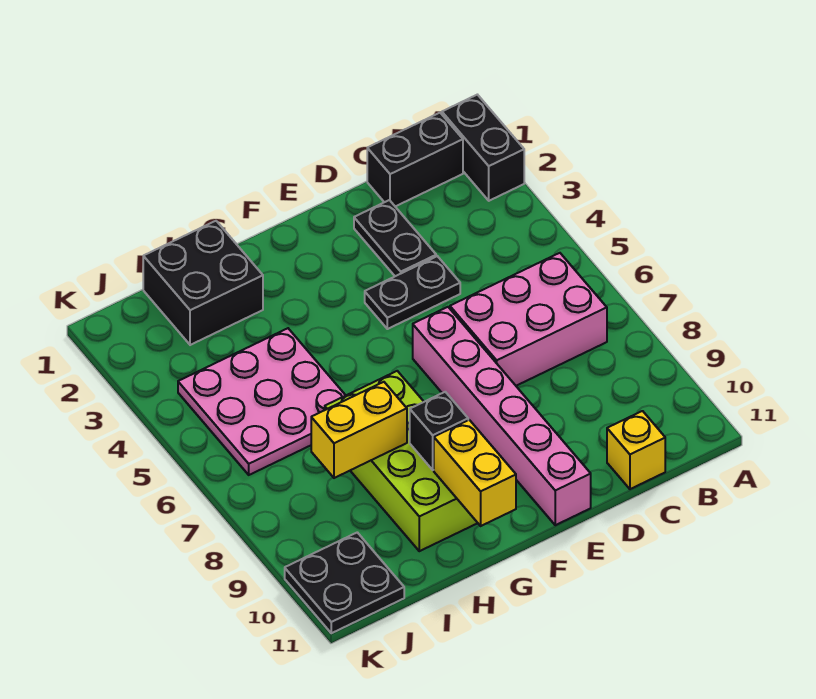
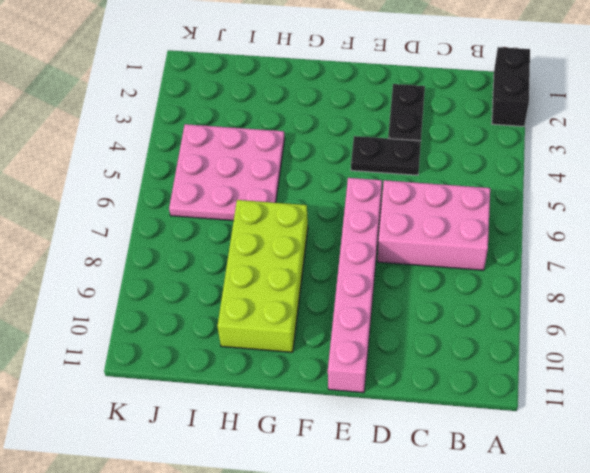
none -> black brick B1:C1 level 1
none -> yellow brick C11 level 1
none -> black brick H1:I2 level 1

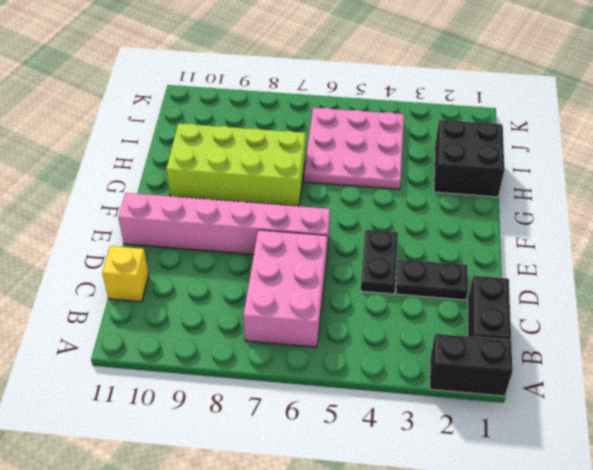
none -> black plate J10:K11 level 1
none -> black brick G9 level 2
none -> yellow brick G10:G11 level 2

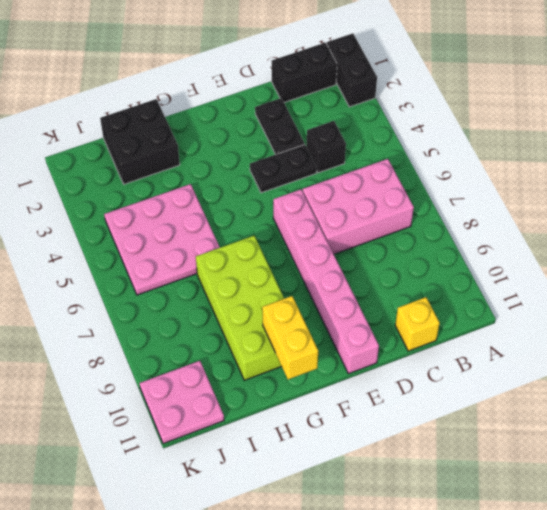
black brick C4 level 1 -> black brick G9 level 2
pink plate J10:K11 level 1 -> black plate J10:K11 level 1
none -> yellow brick H8:I8 level 2

